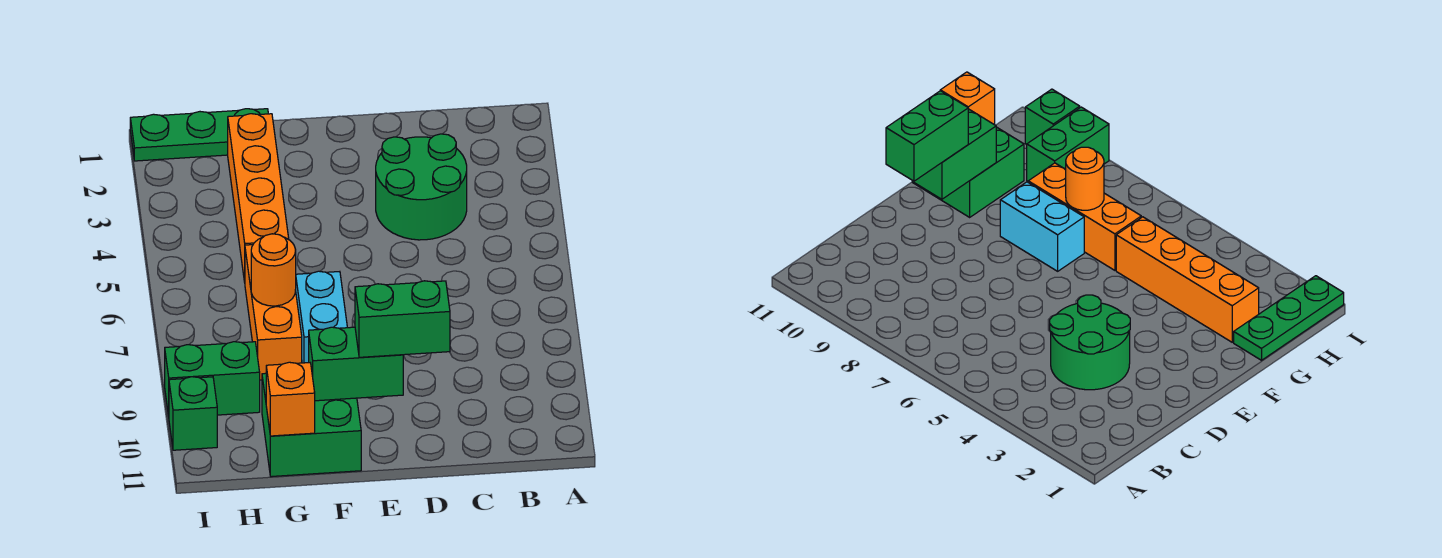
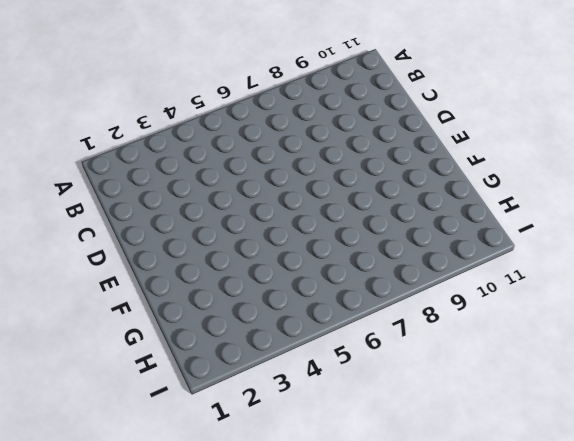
none -> green round brick C3:D4 level 1
none -> cyan brick F7:F8 level 1
none -> green brick F10:G11 level 1

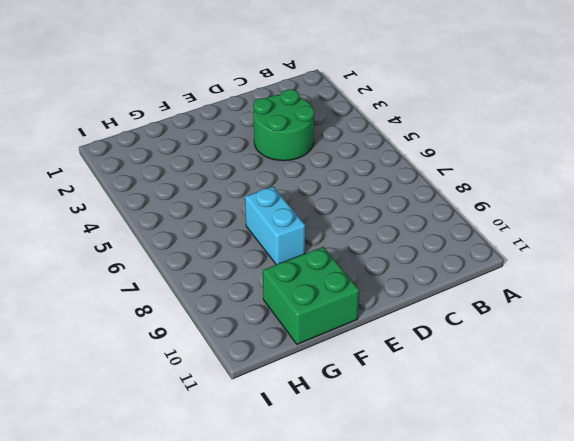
none -> green plate G1:I1 level 1
none -> orange brick G2:G5 level 1
none -> orange brick G6:G8 level 1

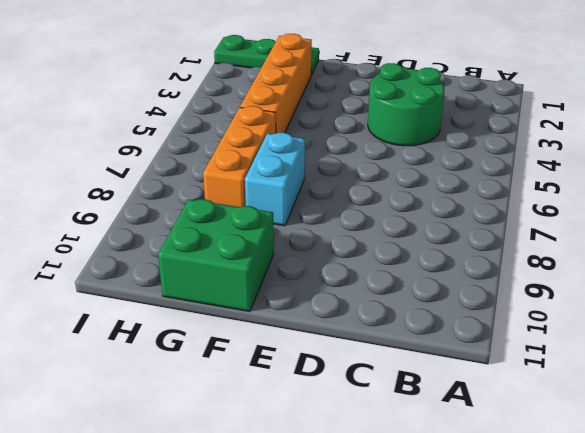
none -> green brick H9:I9 level 1
none -> green brick I10 level 1
none -> green brick E10:F10 level 2

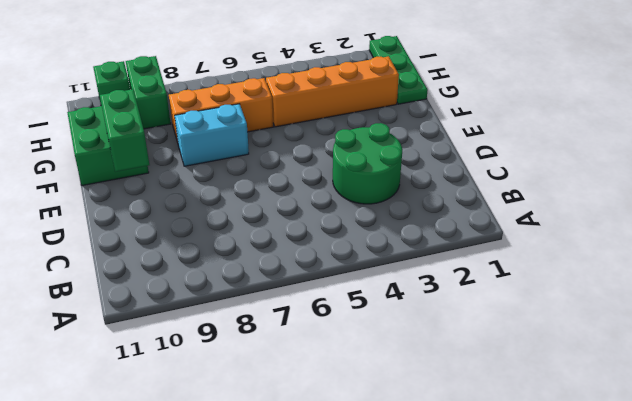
none -> orange round brick G7 level 2
none -> orange brick G11 level 2
none -> green brick D10:E10 level 3

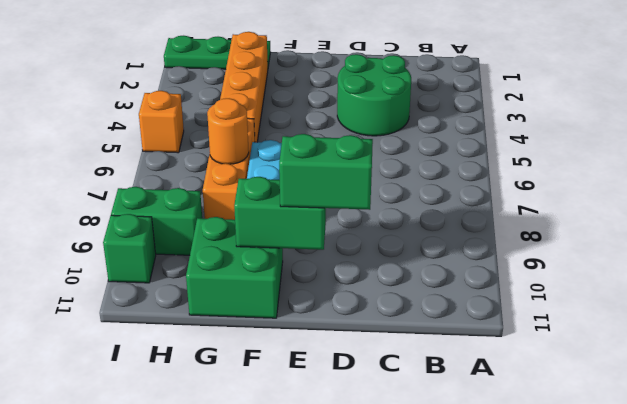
orange brick I5 level 1 -> orange brick G11 level 2

